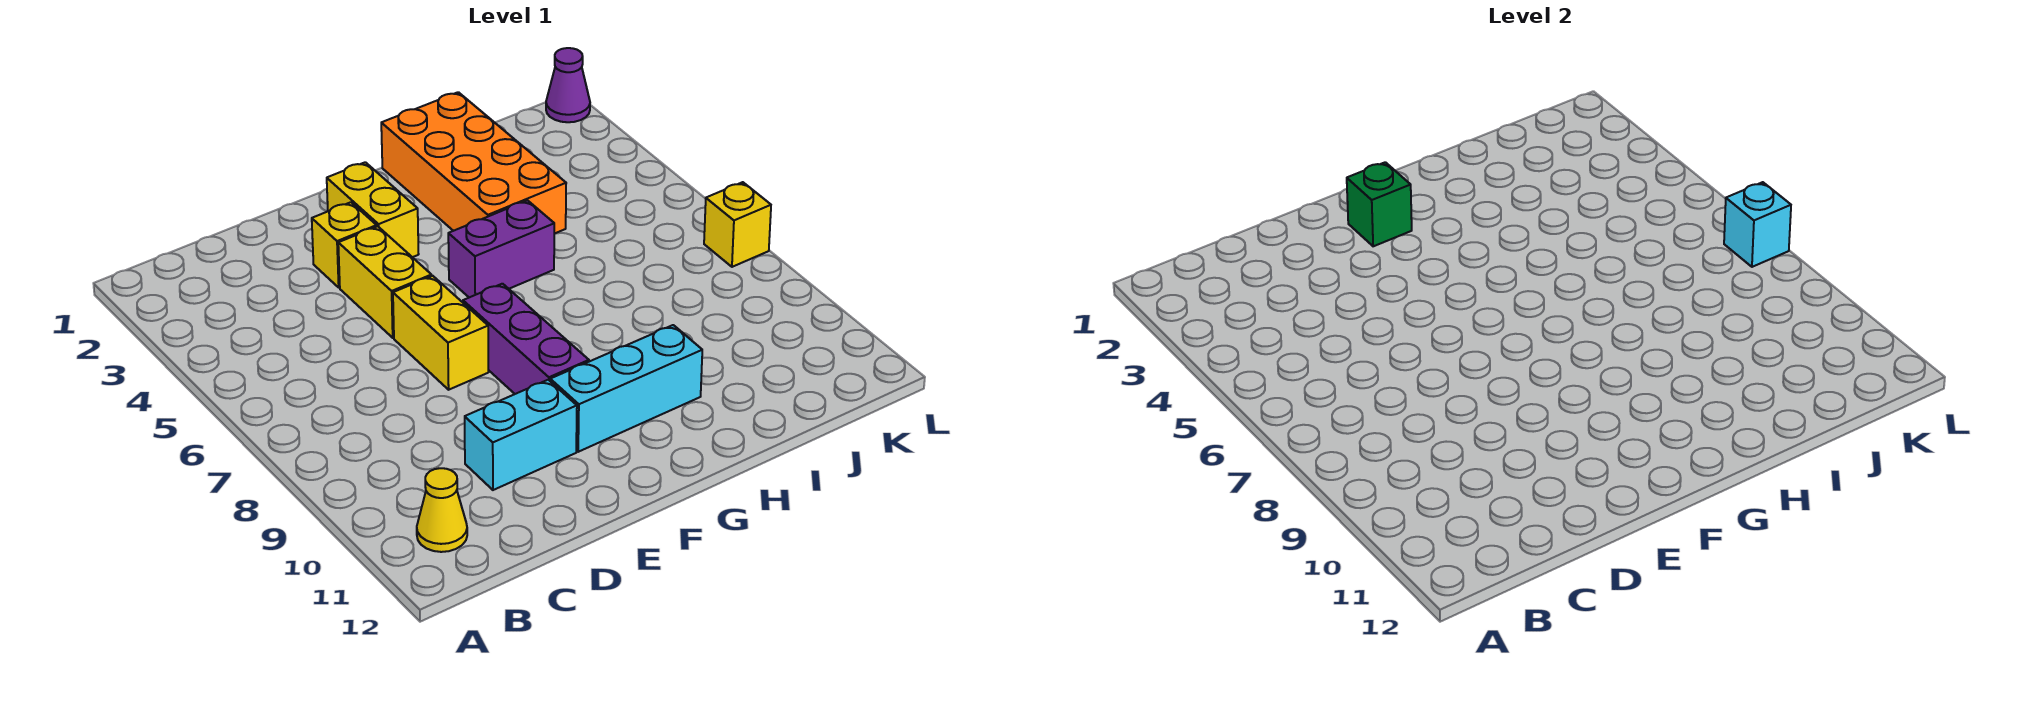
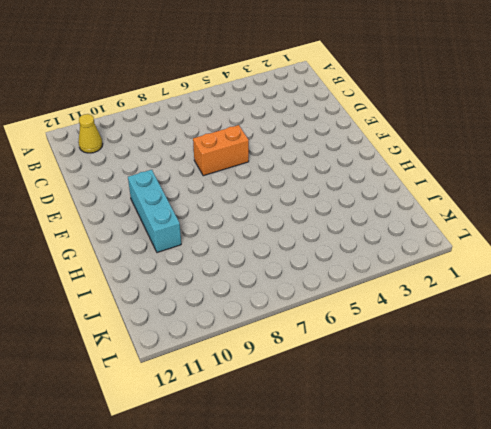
orange brick E6:E7 level 1 -> yellow brick E6:E7 level 1
none -> cyan brick D10:E10 level 1
none -> yellow brick E3 level 1
none -> yellow brick E4:E5 level 1

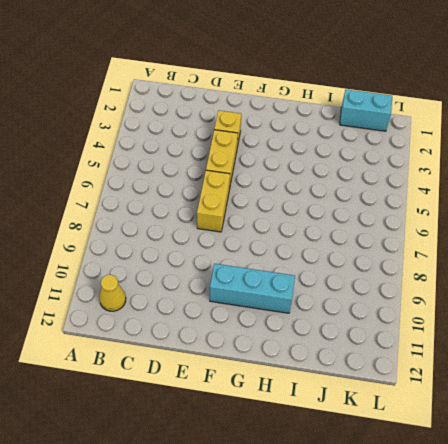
cyan brick J1:K1 level 1 -> cyan brick D10:E10 level 1
none -> yellow brick F2:F3 level 1
none -> purple brick F7:F9 level 1
none -> purple brick G5:H5 level 1

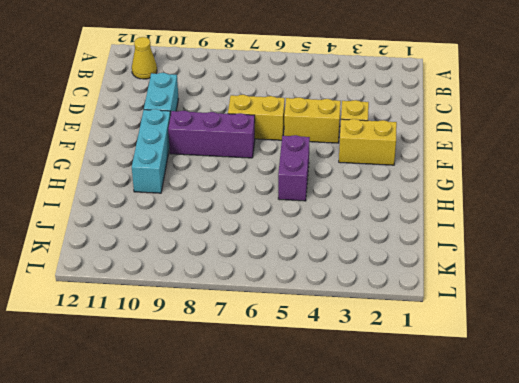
none -> orange brick H1:I4 level 1
none -> purple cone L1 level 1
none -> yellow brick L7 level 1

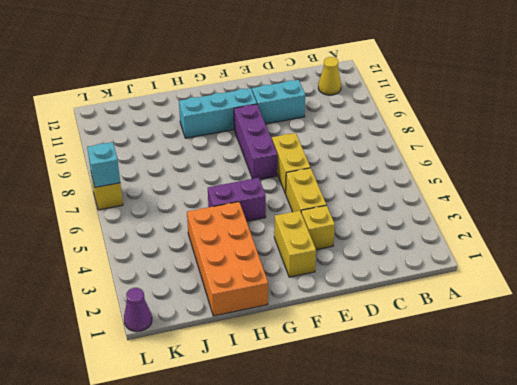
none -> green brick F2 level 2

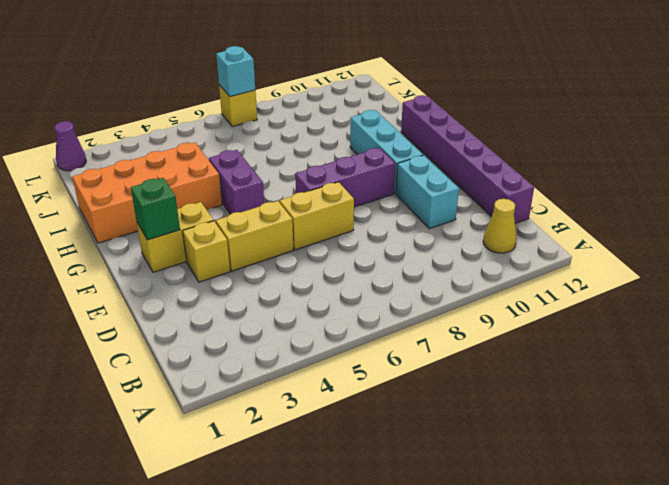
purple brick C12:H12 level 1 -> none

